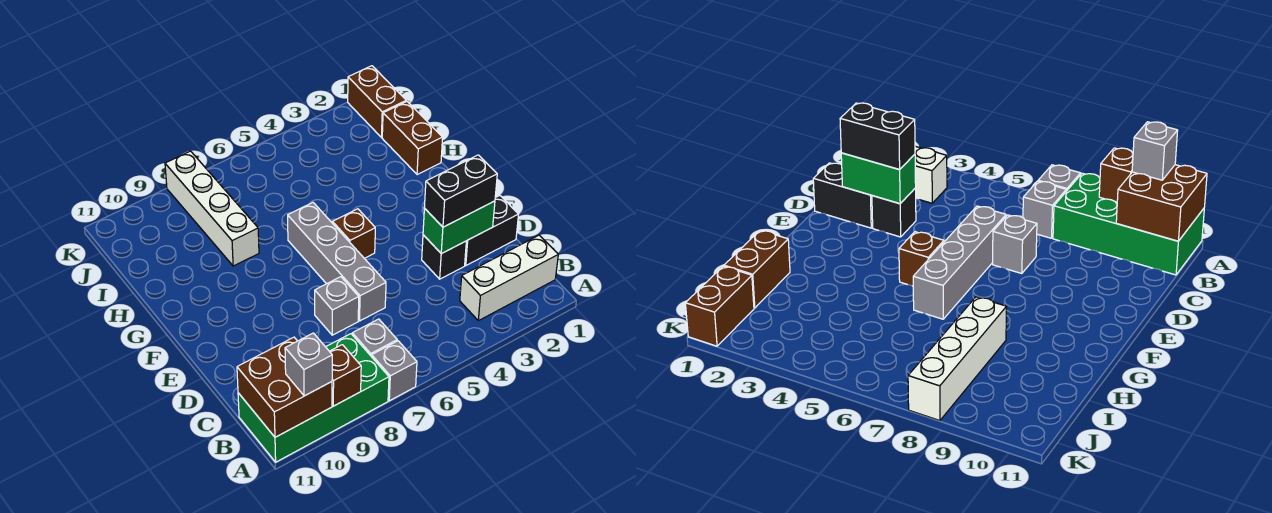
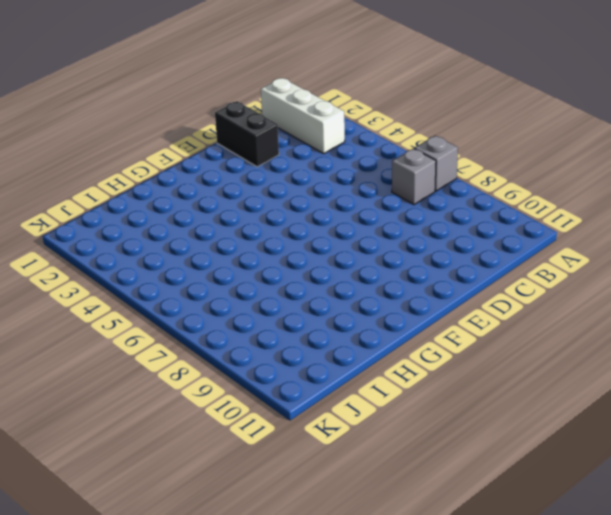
none -> green brick A8:B11 level 1
none -> black brick D3 level 1
none -> grey brick D6:G6 level 1

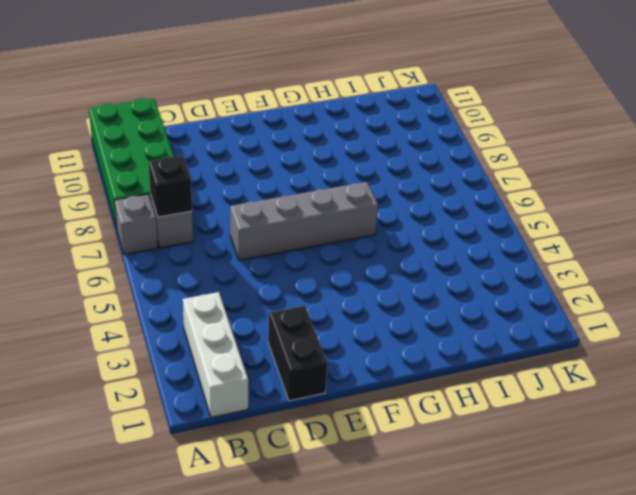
black brick B7 level 2 -> black brick D3 level 1
none -> grey brick D7 level 1
none -> brown brick F5 level 1
none -> brown brick H1:I1 level 1

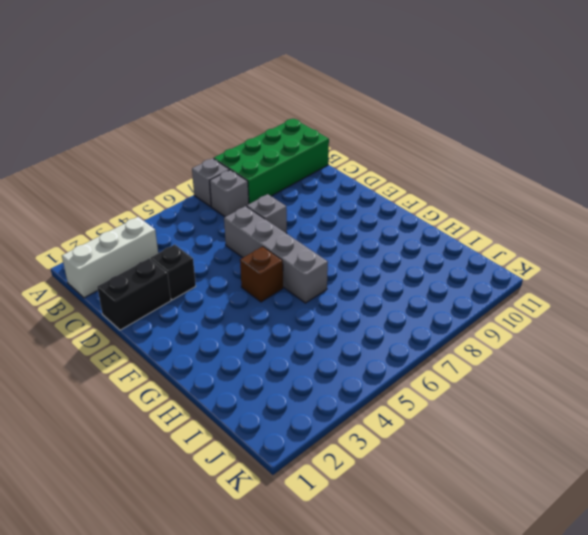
none -> brown brick H1:I1 level 1
none -> white brick H8:K8 level 1
none -> brown brick J1:K1 level 1

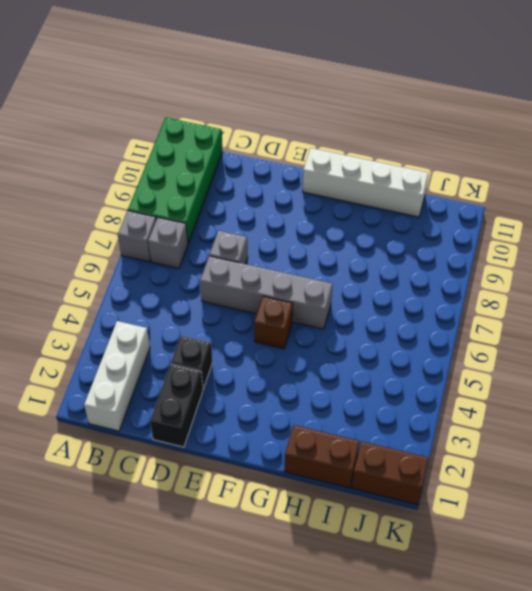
white brick F11:I11 level 1 -> white brick H8:K8 level 1
none -> brown brick A9 level 2
none -> brown brick A10:B11 level 2
none -> green brick D2:D3 level 2

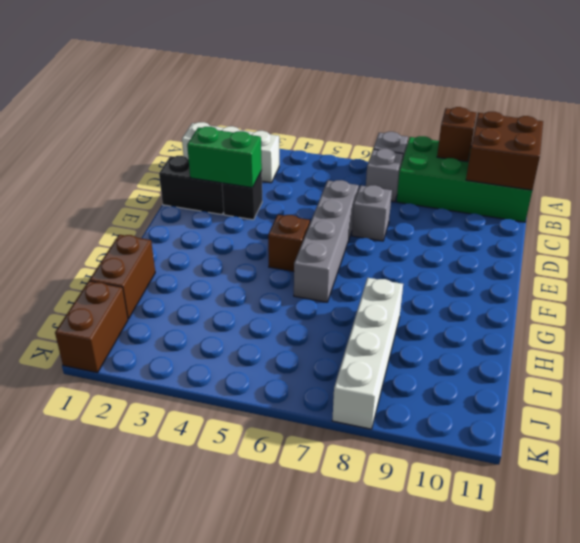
none -> grey brick A10 level 3
none -> black brick D2:D3 level 3

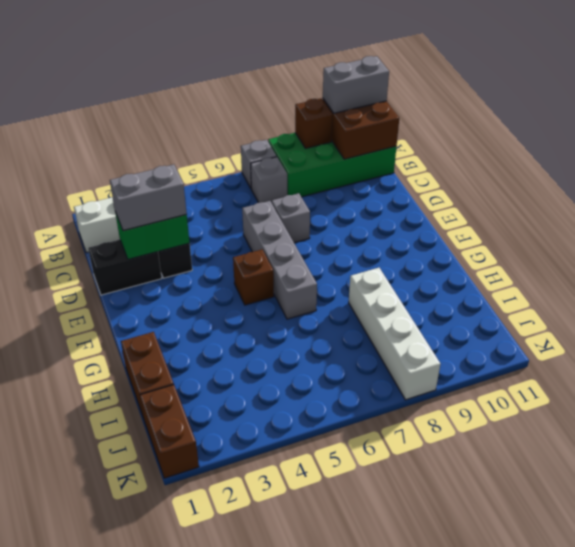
grey brick A10:A11 level 3 -> grey brick A10 level 3
grey brick D2:D3 level 3 -> black brick D2:D3 level 3

